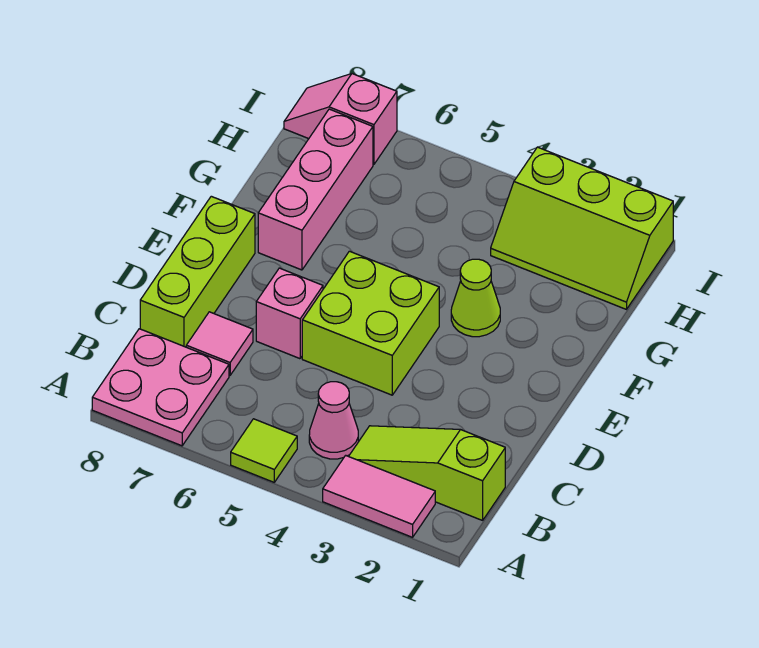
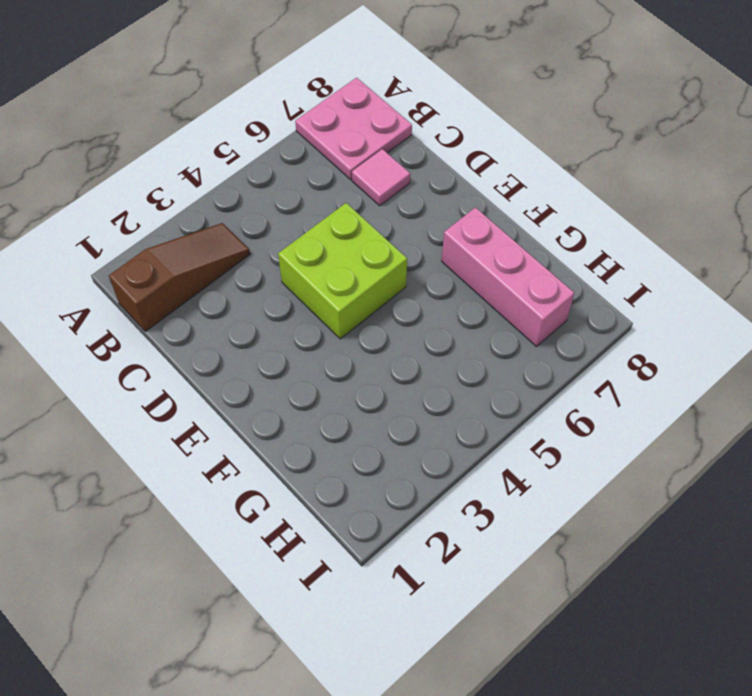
brown slope B1:B3 level 1 top 1 -> lime slope B1:B3 level 1 top 1
none -> pink tile A2:A3 level 1
none -> lime tile A5 level 1
none -> pink cone B4 level 1

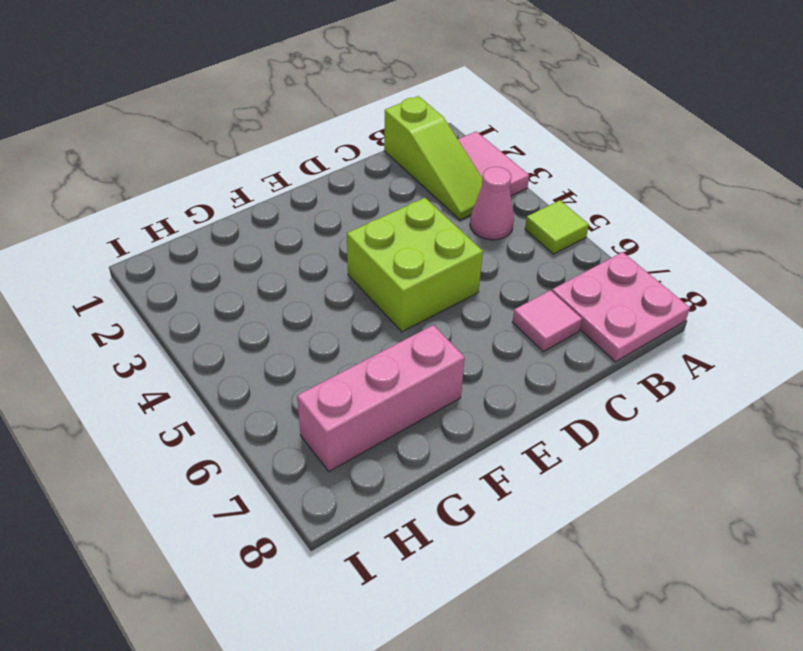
none -> lime brick C8:E8 level 1
none -> pink brick D6 level 1
none -> lime cone F3 level 1

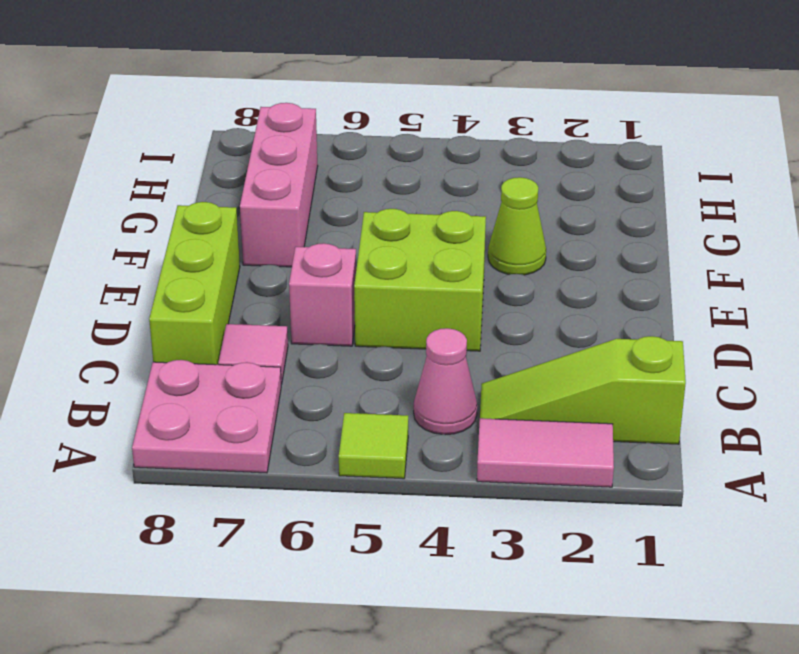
none -> lime slope H1:I3 level 1 top I
none -> pink slope I7:I8 level 1 top 7

